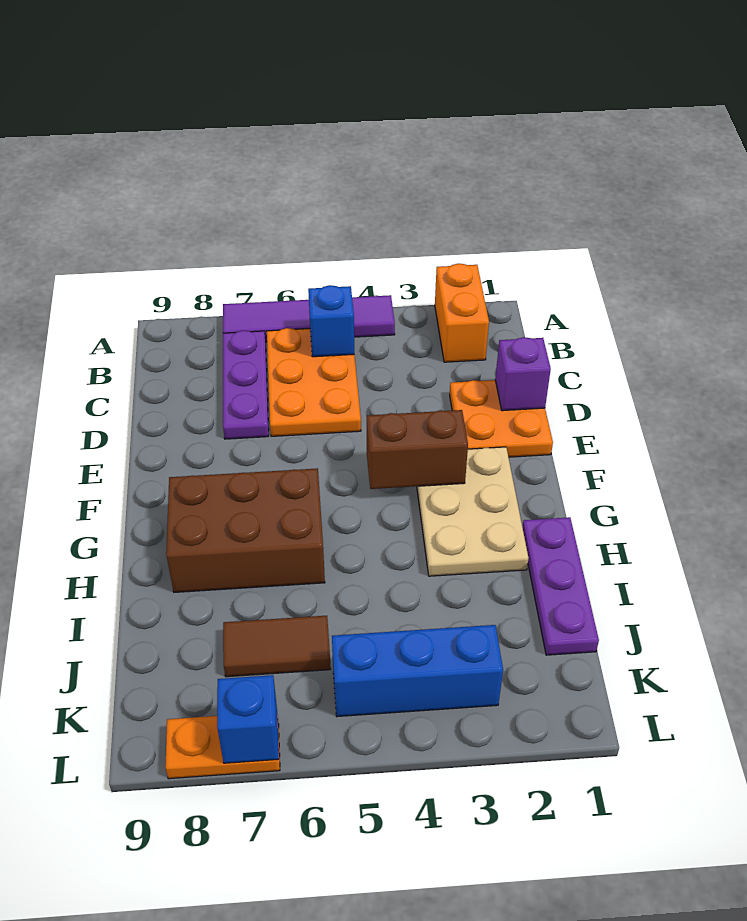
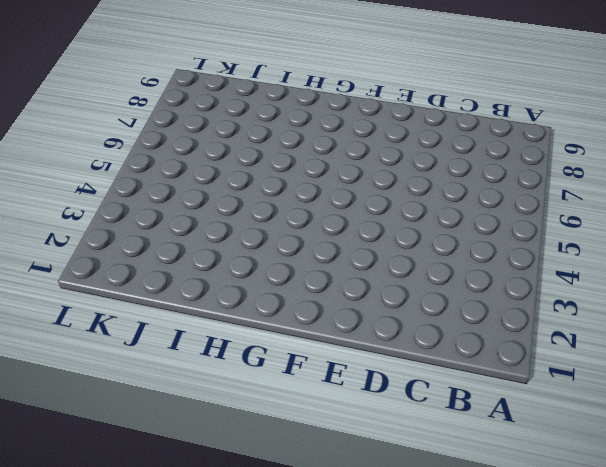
none -> orange brick A2:B2 level 1
none -> purple tile A4:A7 level 1
none -> orange plate B5:D6 level 1

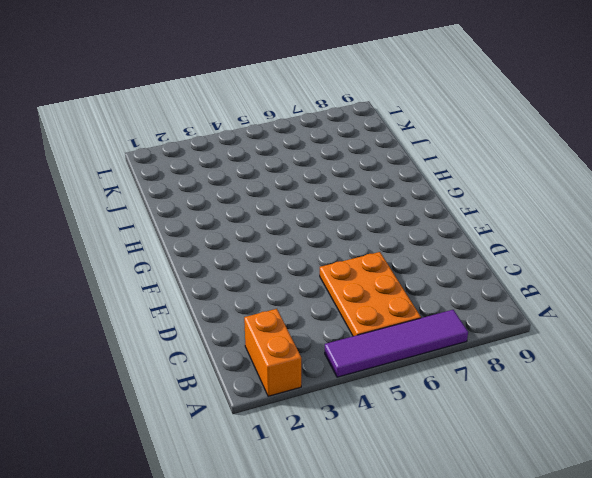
none -> purple plate B7:D7 level 1
none -> orange plate D1:E2 level 1
none -> tan plate F2:H3 level 1

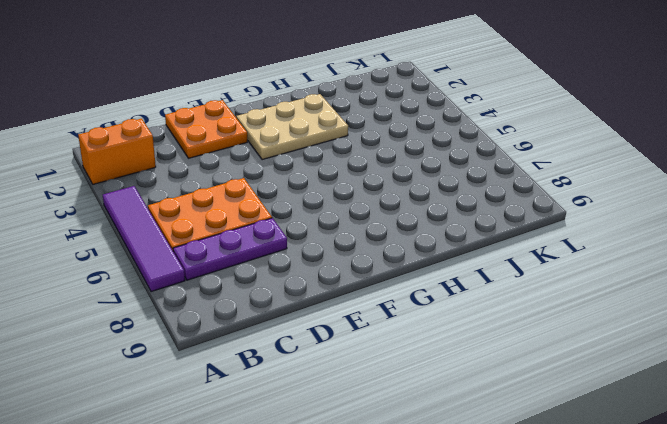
none -> brown brick G6:H8 level 1
none -> purple plate H1:J1 level 1
none -> brown tile J6:J7 level 1

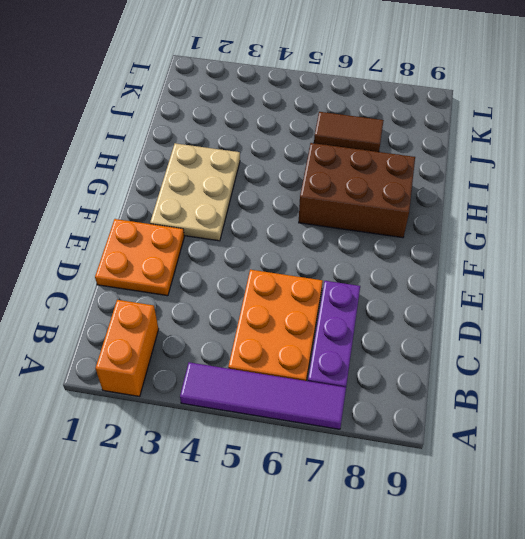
none -> purple plate H1:J1 level 1
none -> blue brick K3:K5 level 1
none -> orange plate L7:L8 level 1

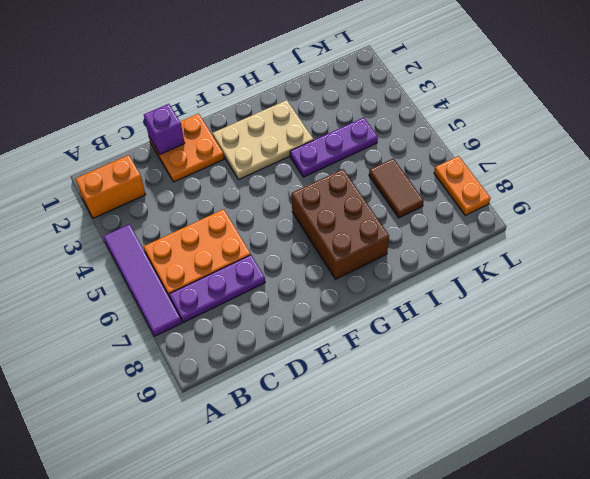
purple plate H4:J4 level 1 -> purple plate H1:J1 level 1
none -> blue brick K3:K5 level 1
none -> blue brick B5 level 2
none -> brown brick F3:F4 level 2

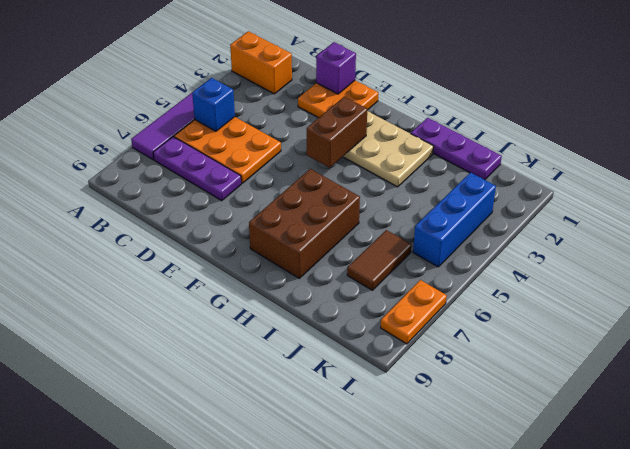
none -> blue brick L7 level 2

